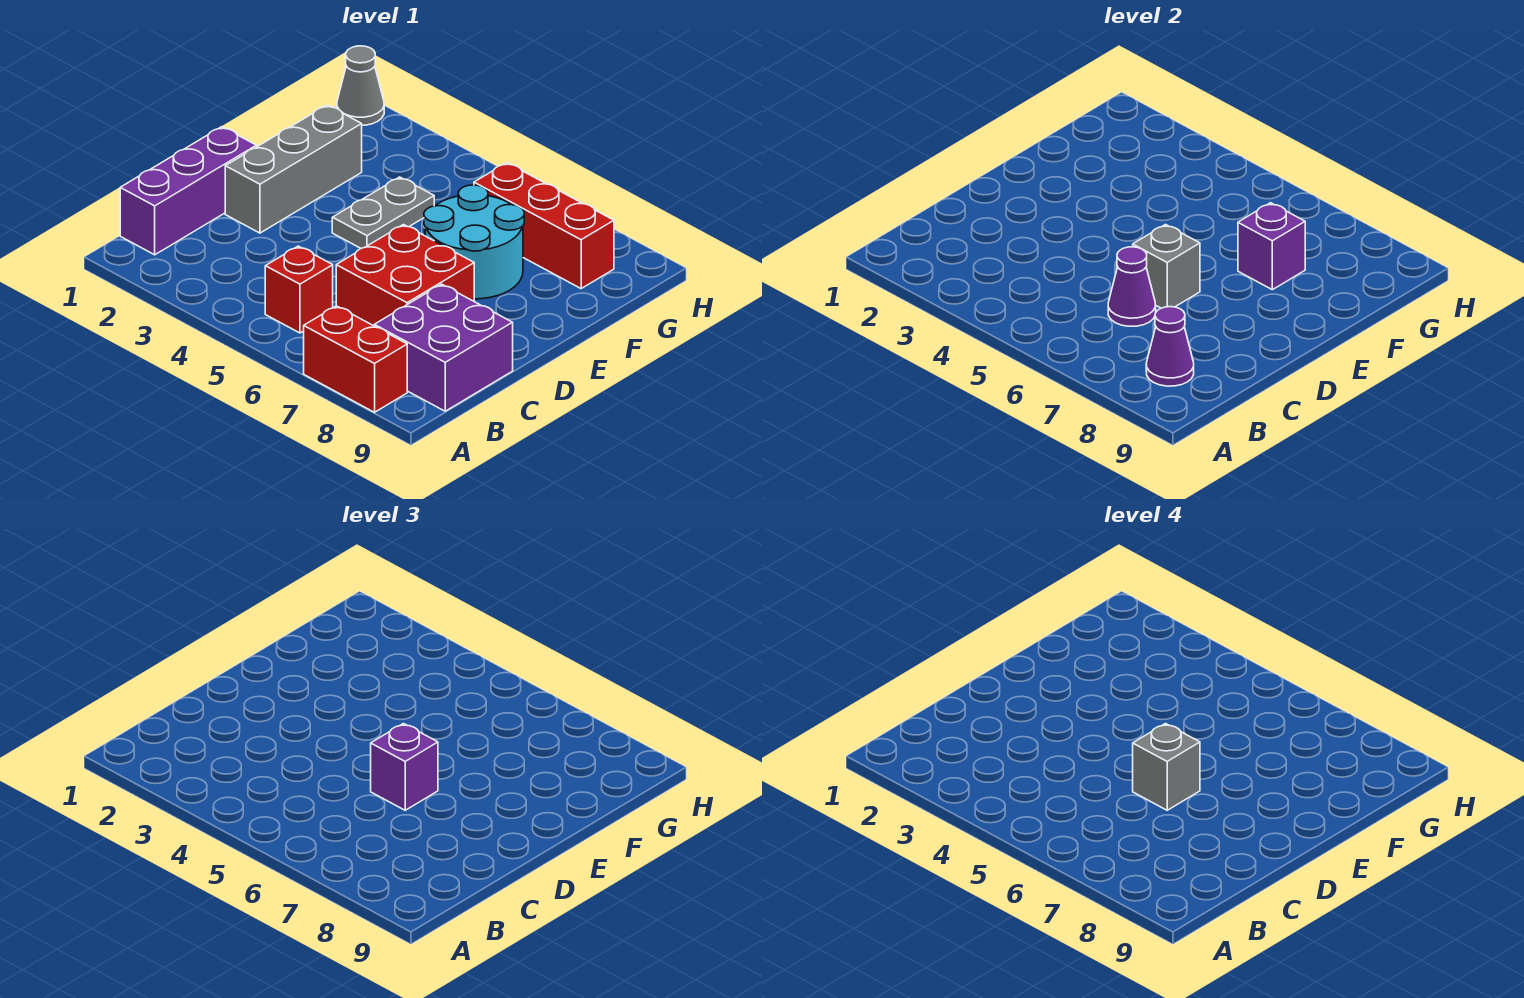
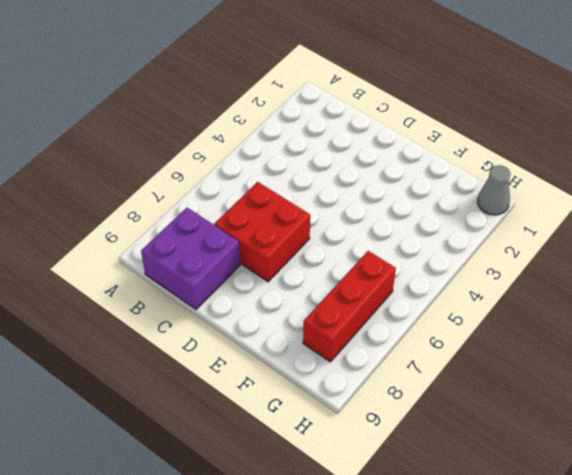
none -> red brick A7:A8 level 1
none -> purple brick B1:D1 level 1
none -> red brick B5 level 1

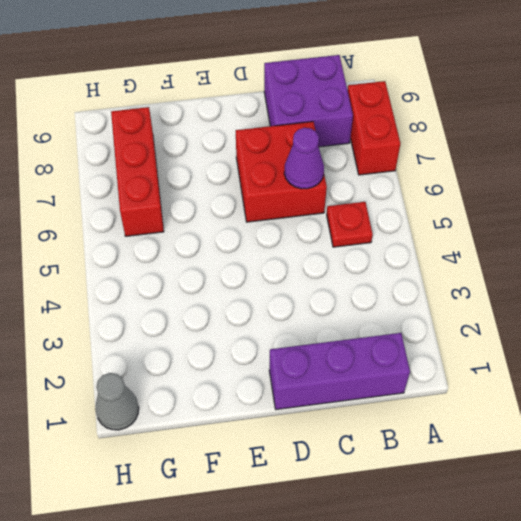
red plate B5 level 1 -> red brick B5 level 1
none -> grey brick D2:F2 level 1
none -> grey plate E4:F4 level 1
none -> cyan round brick E6:F7 level 1

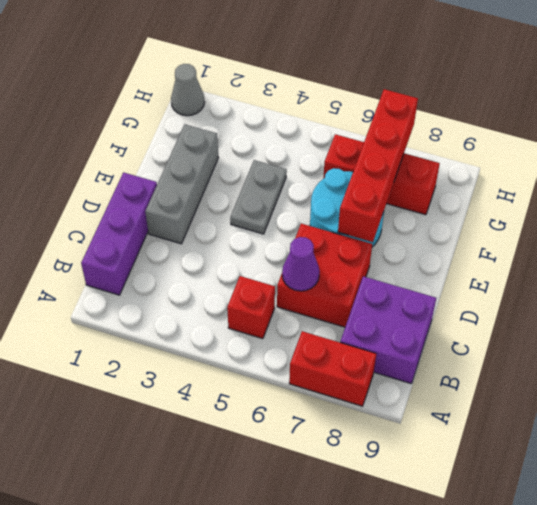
red brick E7:H7 level 2 -> purple brick F7 level 2
none -> purple cone B8 level 2
none -> grey brick D6 level 2
none -> purple brick D6 level 3

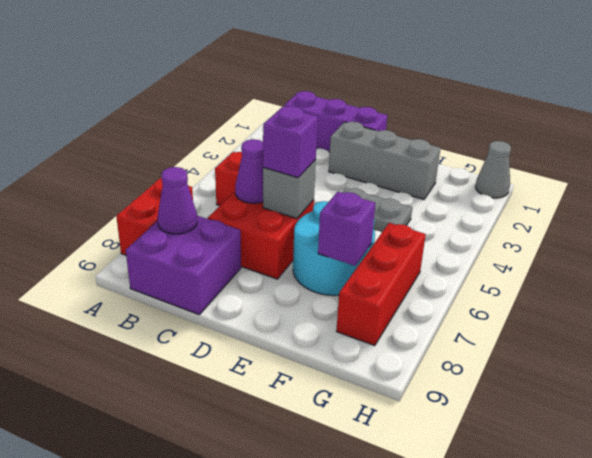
none -> grey brick D6 level 4

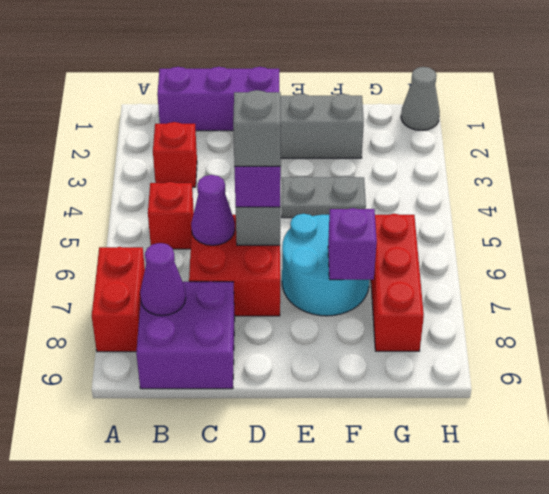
red brick B3 level 1 -> none

